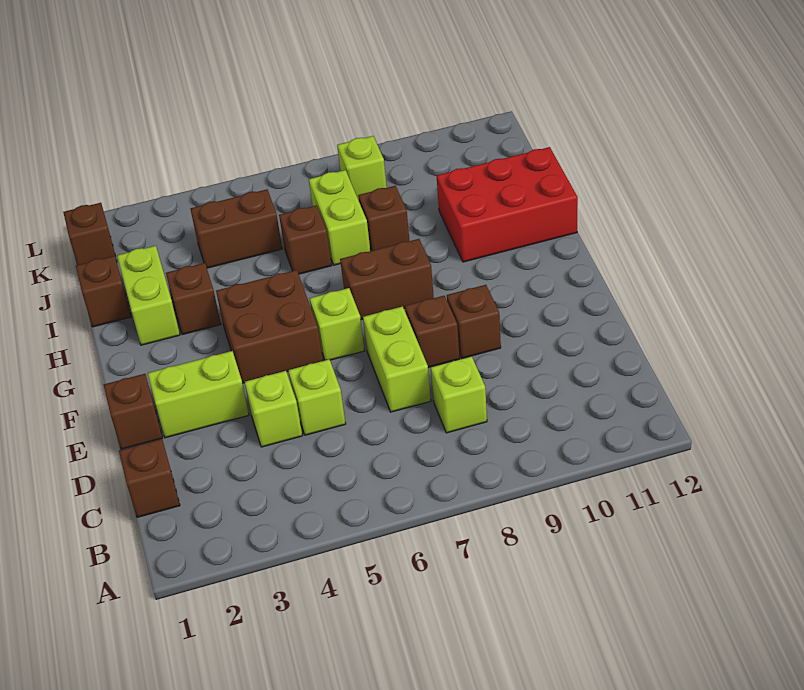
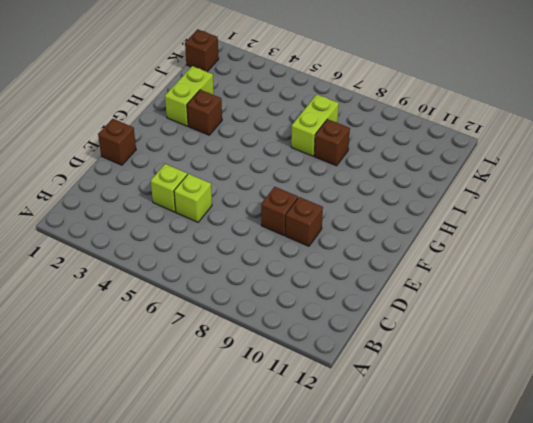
none -> brown brick C1 level 1
none -> lime brick C8 level 1
none -> lime brick D7:E7 level 1

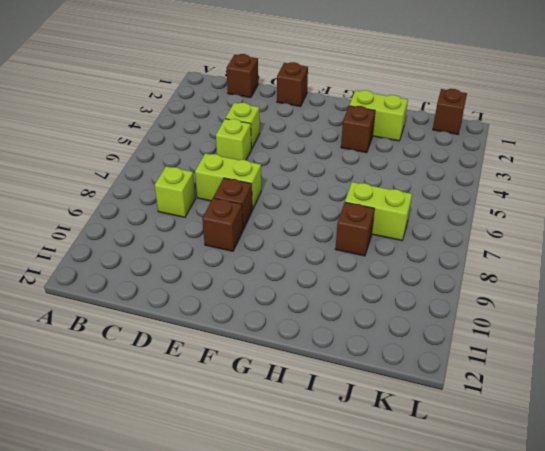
none -> lime brick E2:E3 level 1
none -> brown brick F4:G5 level 1
none -> lime brick F6 level 1

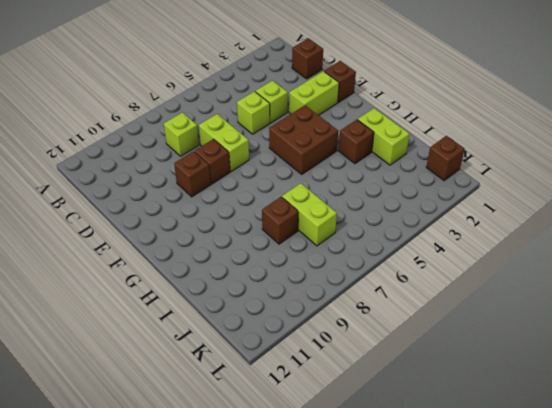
none -> lime brick F6 level 1
none -> brown brick G7:G8 level 1
none -> red brick H10:I12 level 1

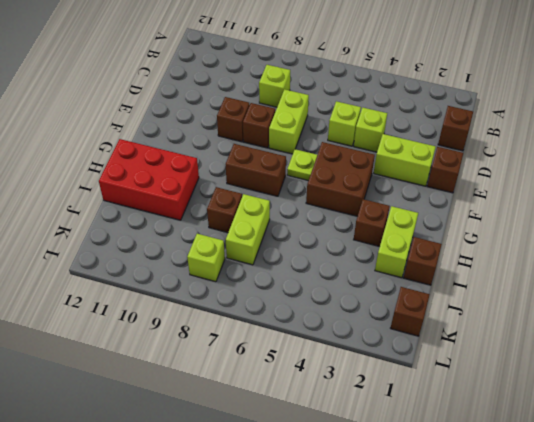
lime plate F6 level 1 -> lime brick F6 level 1
none -> brown brick I6 level 1
none -> brown brick J4:J5 level 1

